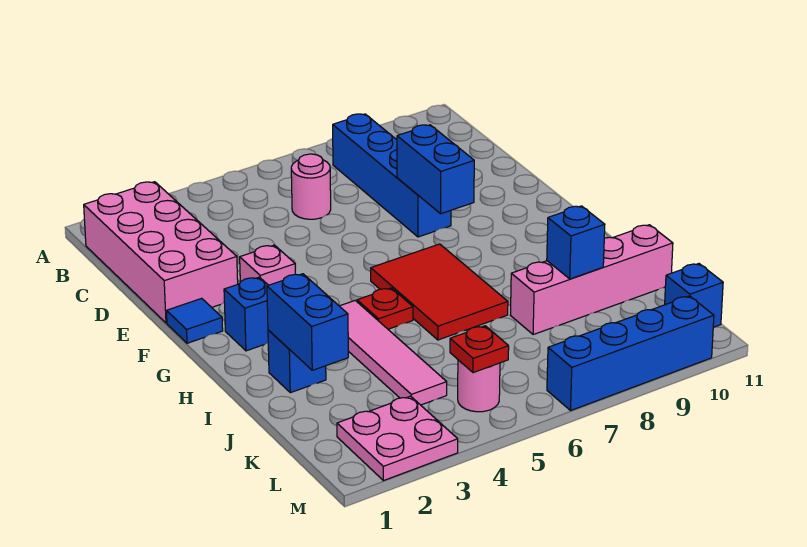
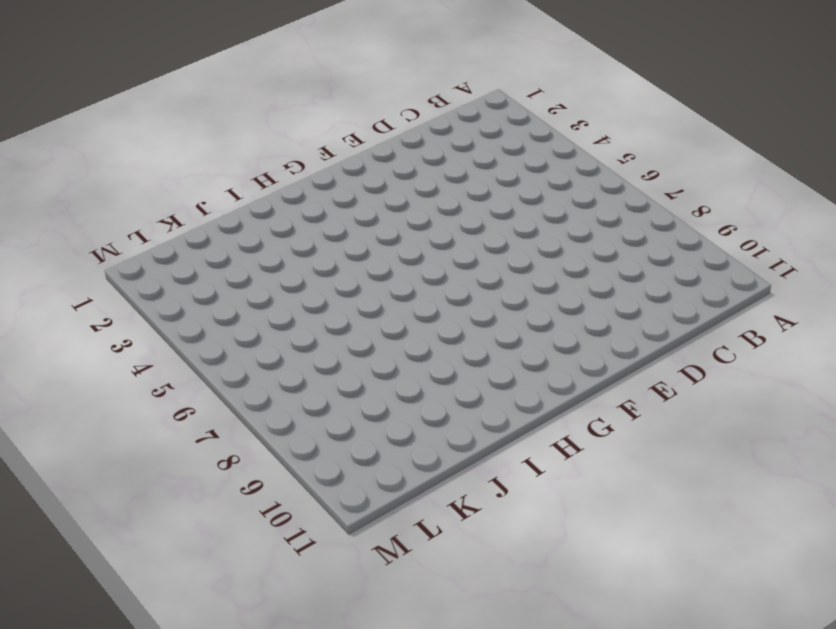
none -> pink brick B1:E2 level 1
none -> blue brick B8:E8 level 1
none -> pink round brick C6 level 1

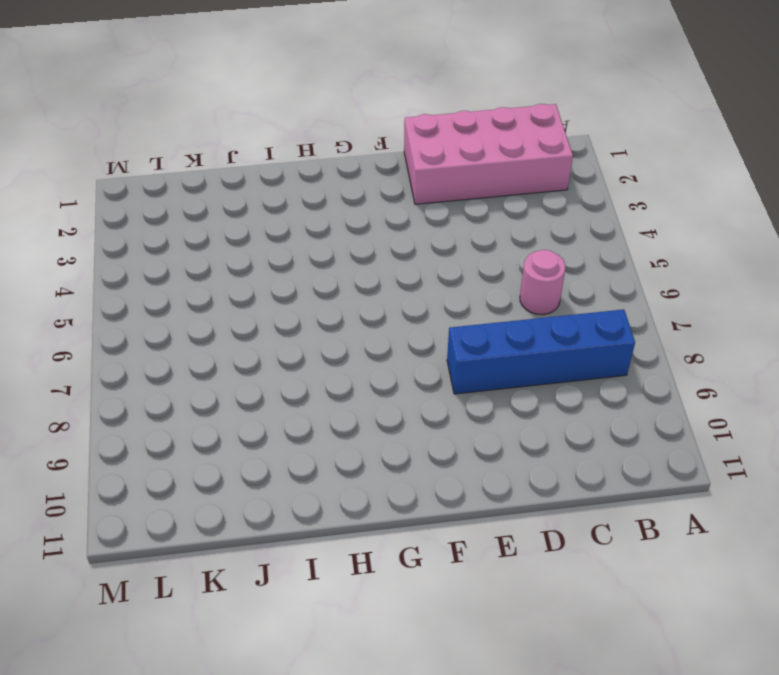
none -> blue tile F1 level 1
none -> pink brick F3 level 1
none -> blue brick G2 level 1

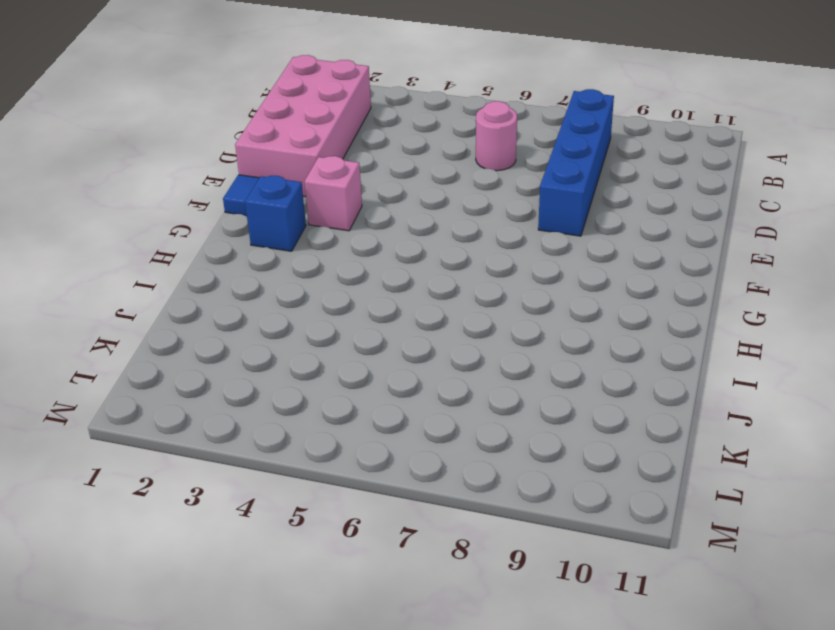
none -> red tile G6:I7 level 1
none -> pink tile H4:K4 level 1
none -> red plate H5 level 1

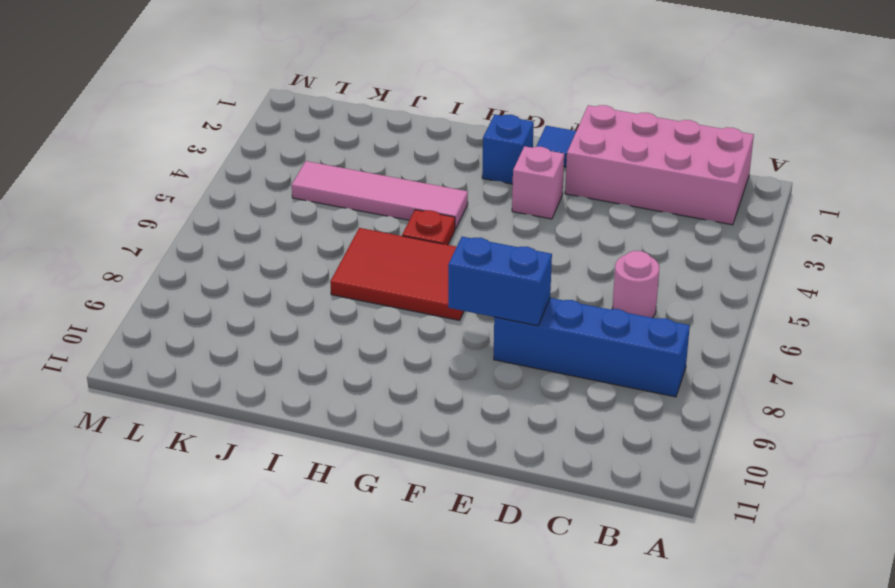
none -> blue brick I2 level 1
none -> pink brick J8:J11 level 1
none -> pink plate L2:M3 level 1

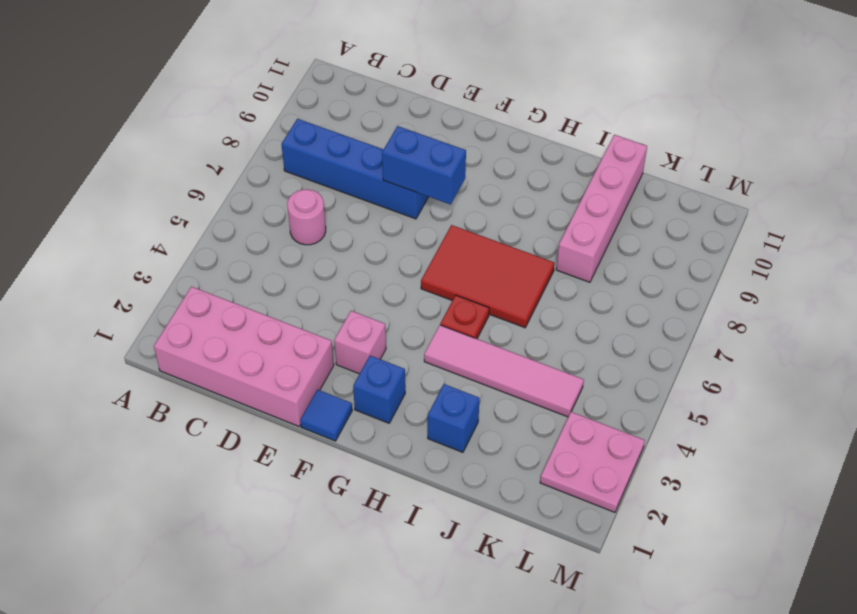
none -> pink round brick L5 level 1
none -> blue brick L11 level 1
none -> blue brick M7:M10 level 1

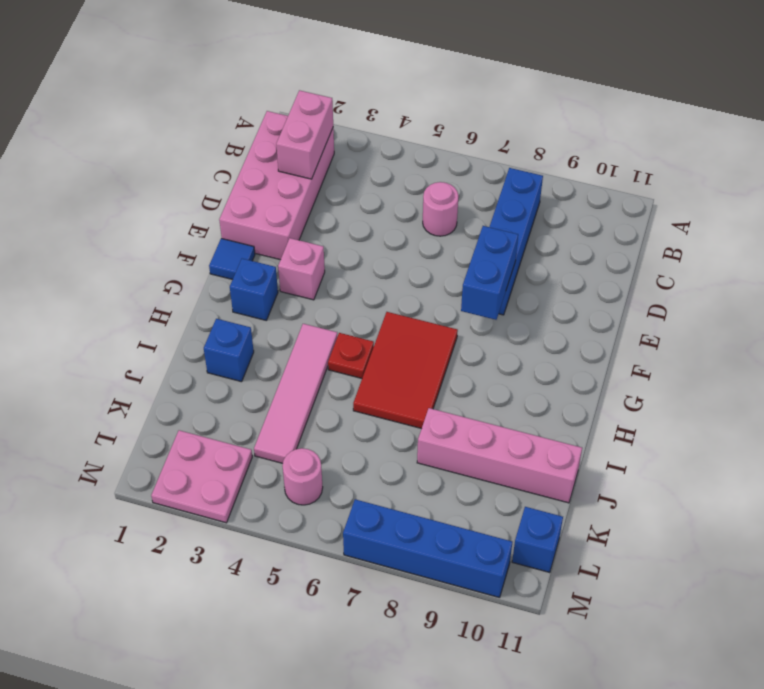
pink brick B2:C2 level 2 -> none
none -> blue brick I2:J2 level 2
none -> blue brick J9 level 2
none -> red plate L5 level 2

